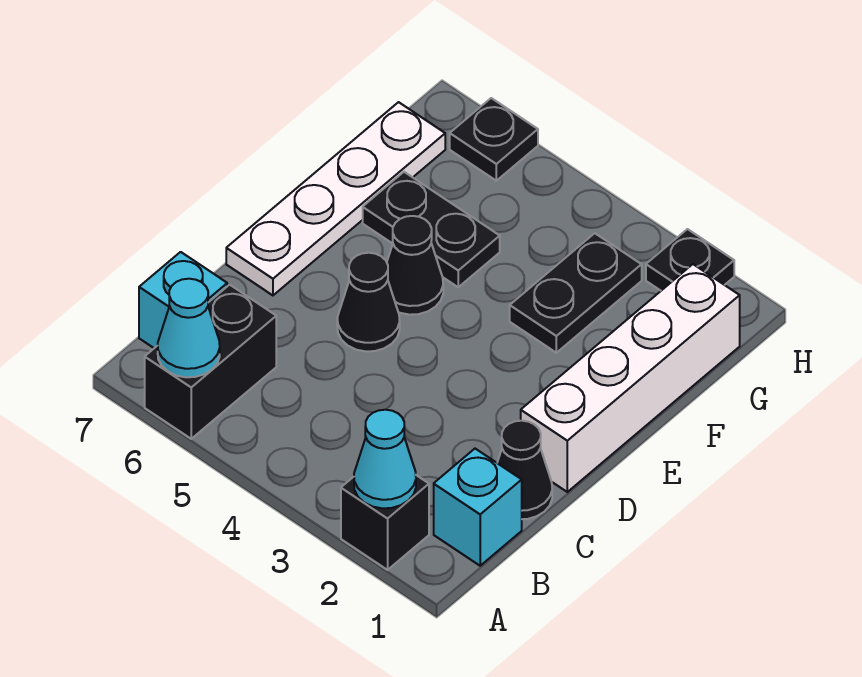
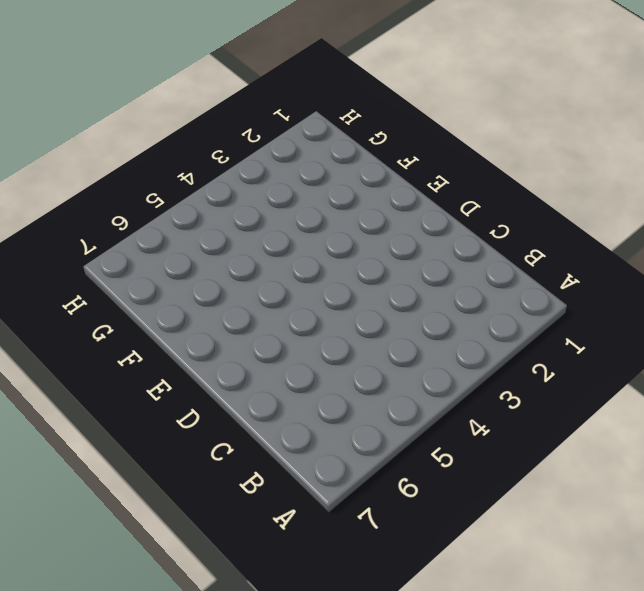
none -> black brick A2 level 1
none -> black brick A6:B6 level 1
none -> cyan brick B1 level 1

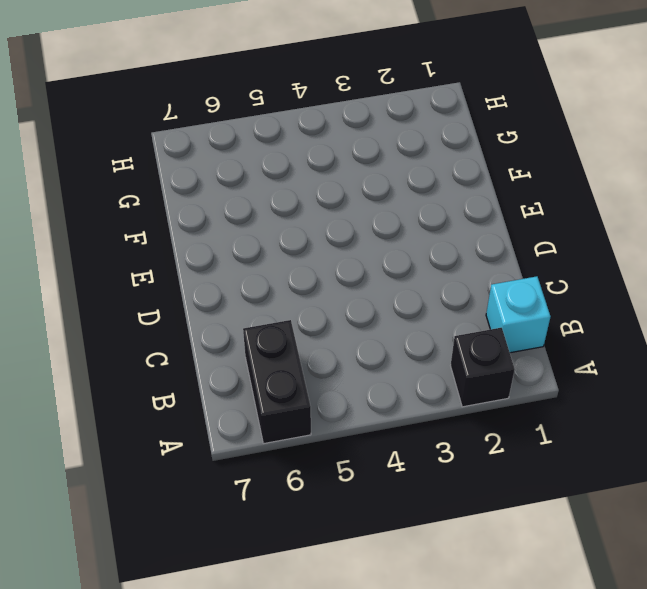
none -> cyan brick B7 level 1
none -> black cone C1 level 1
none -> white brick D1:G1 level 1

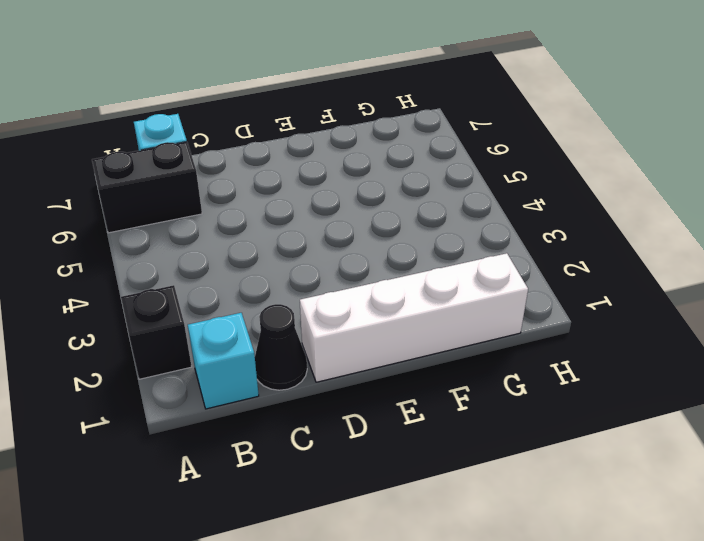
none -> black cone D5 level 1
none -> white plate D7:G7 level 1
none -> black cone E5 level 1

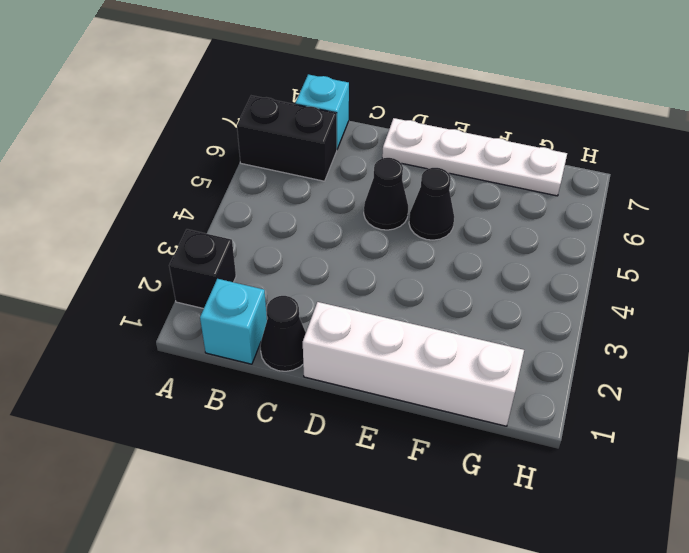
none -> black plate F3:G3 level 1
none -> black plate F5:F6 level 1
none -> black plate H2 level 1

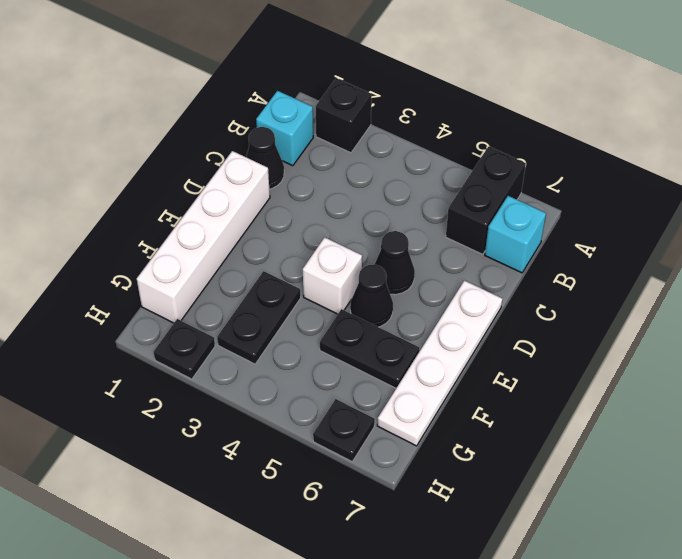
white brick E4 level 1 -> none
none -> cyan cone A2 level 2
none -> cyan cone A6 level 2

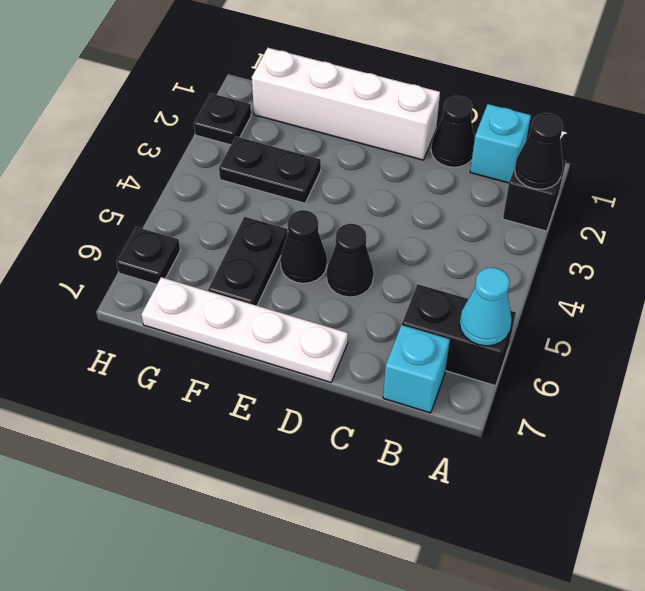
black cone A2 level 2 -> cyan cone A2 level 2

